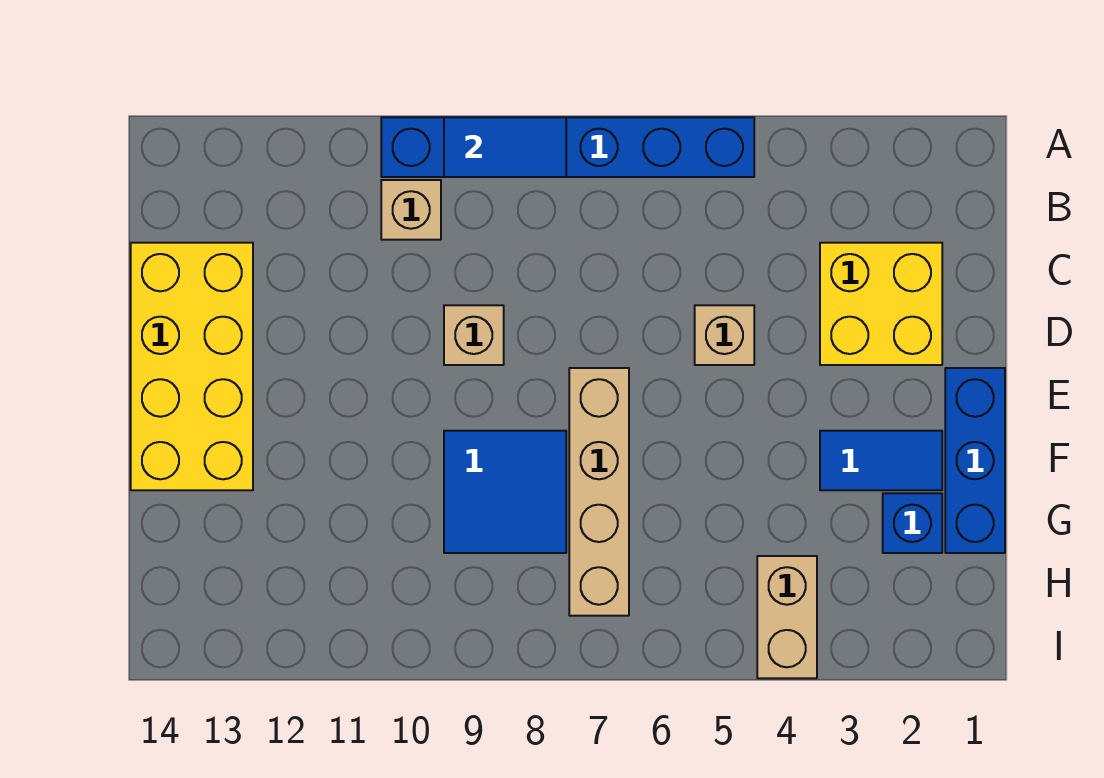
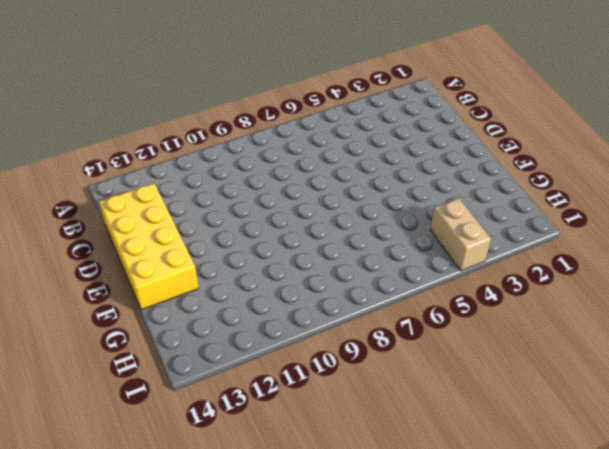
none -> blue brick A5:A10 level 1
none -> tan brick B10 level 1
none -> yellow brick C2:D3 level 1

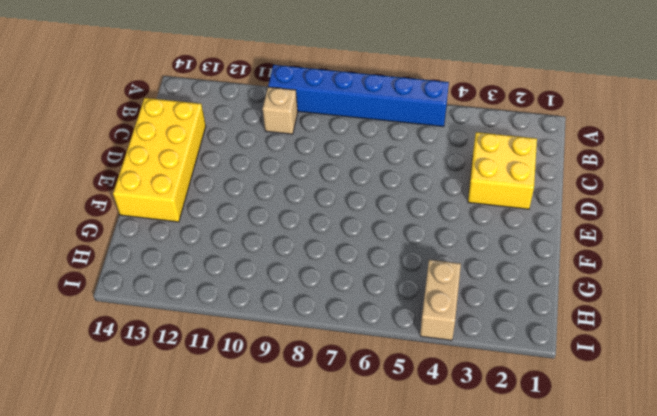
none -> tan brick D5 level 1
none -> tan brick D9 level 1
none -> blue brick E1:G1 level 1

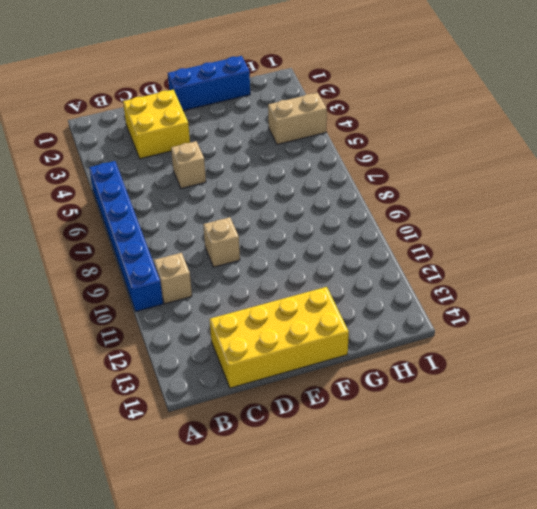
none -> tan brick E7:H7 level 1
none -> blue tile F2:F3 level 1
none -> blue tile F8:G9 level 1

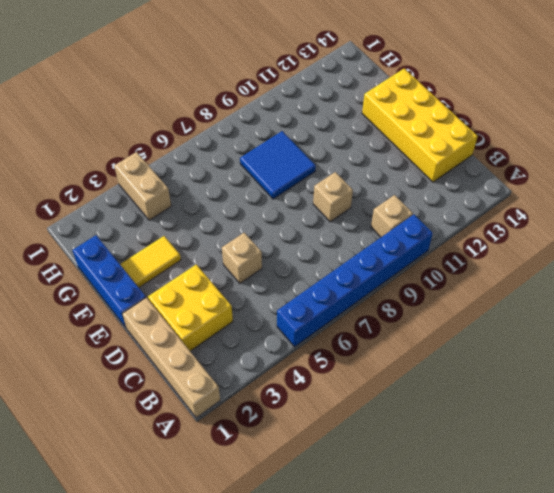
tan brick A1:D1 level 1 -> tan brick E7:H7 level 1
yellow tile F2:F3 level 1 -> blue tile F2:F3 level 1
none -> blue brick G2 level 1
none -> blue tile A8:A9 level 2

